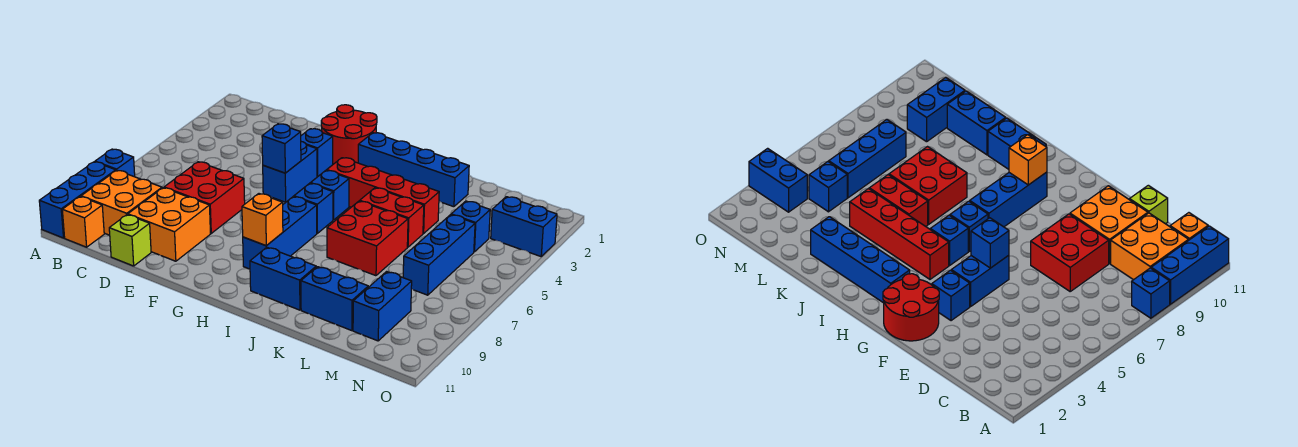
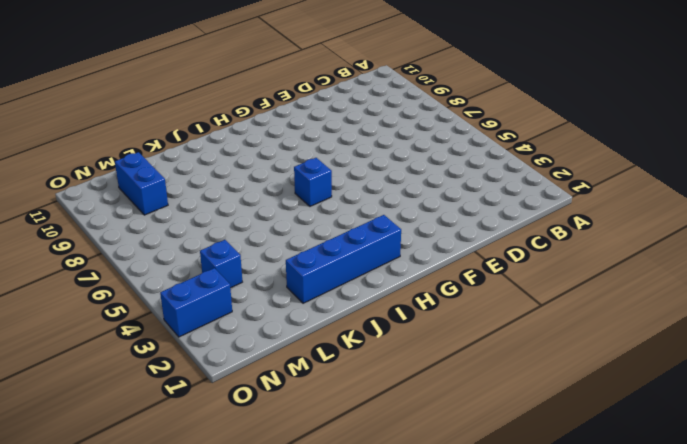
none -> blue brick A8 level 1
none -> blue brick A9:A11 level 1
none -> orange brick B9:C10 level 1

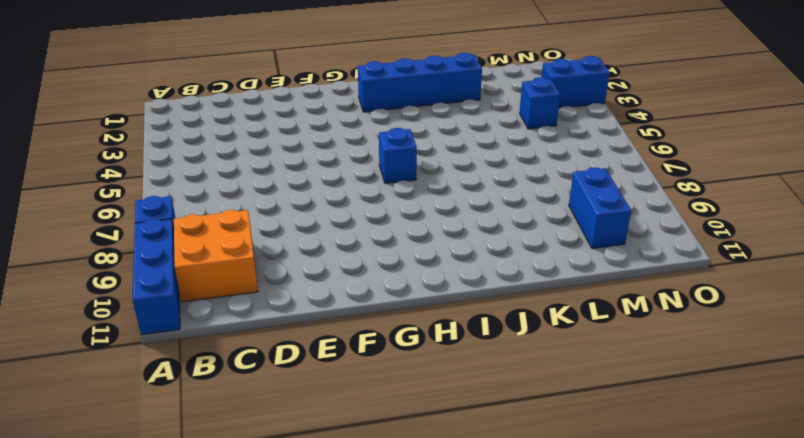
none -> orange brick B11 level 1
none -> red brick D7:E8 level 1
none -> orange brick D9:E10 level 1

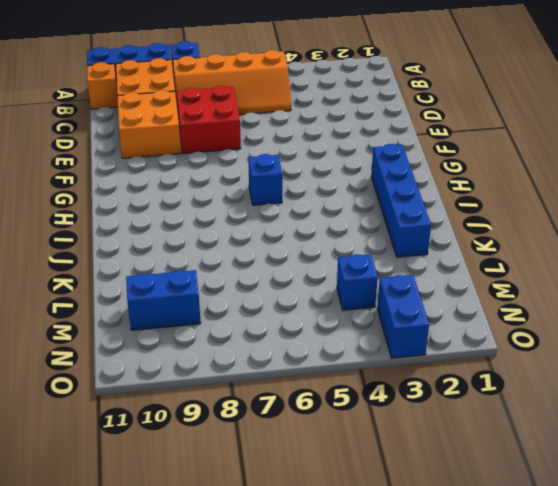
orange slope B5:C8 level 1 top B -> none
none -> lime brick D11 level 1
none -> red round brick F1:G2 level 1
none -> blue brick F3 level 1

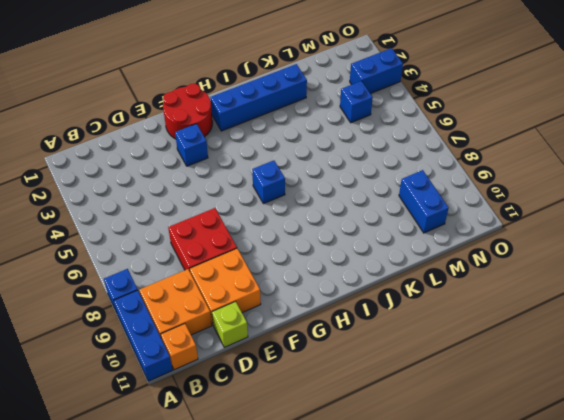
none -> blue brick F4:F5 level 1
none -> red brick H4:K4 level 1
none -> blue brick H5 level 1

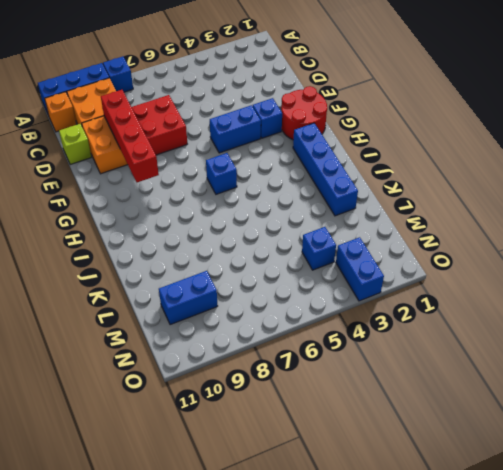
red brick D9:G9 level 2 -> red brick H4:K4 level 1
none -> blue brick H5 level 1
none -> blue brick H7:H9 level 1
none -> blue brick I10:J10 level 1

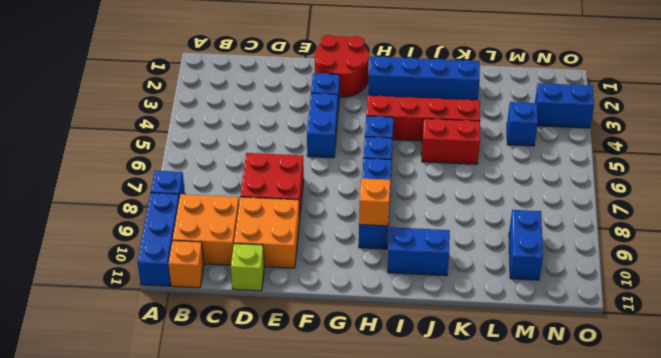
none -> red brick J6:K7 level 1
none -> blue brick K10:L10 level 1
none -> blue brick M5:M7 level 1

